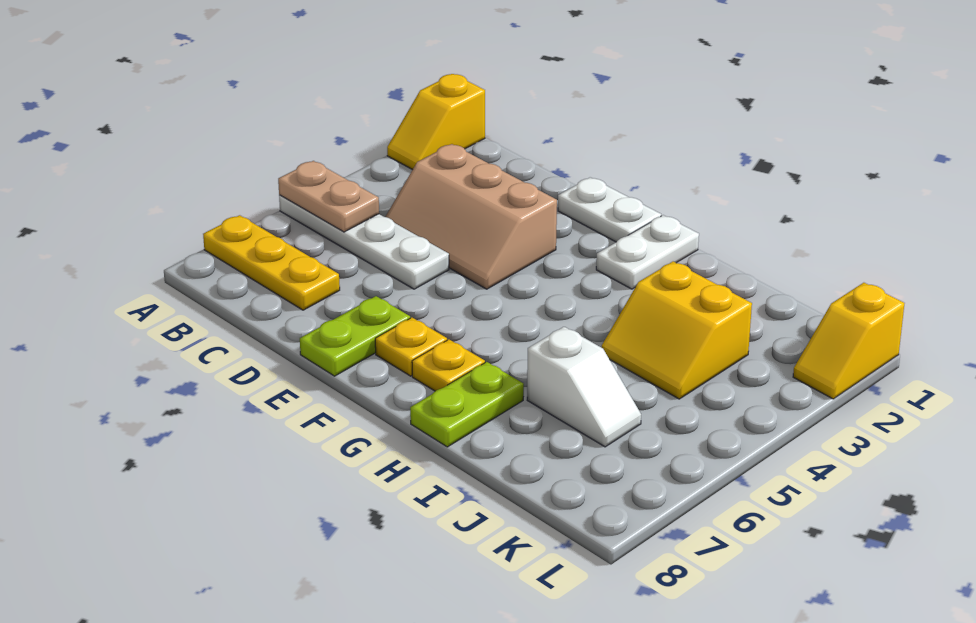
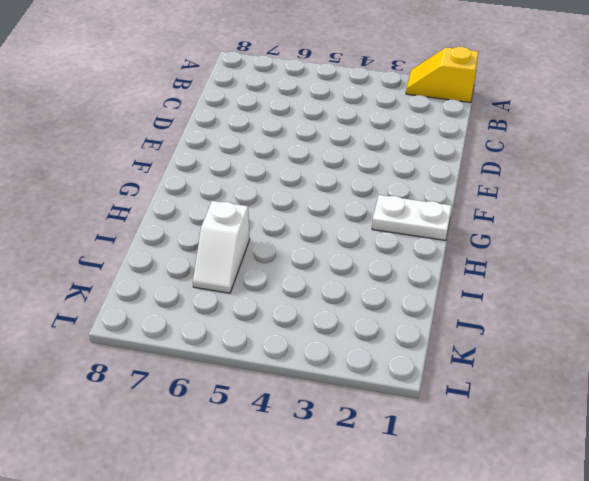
none -> white plate A5:D5 level 1
none -> yellow plate A7:C7 level 1
none -> tan slope C3:E4 level 1 top 3

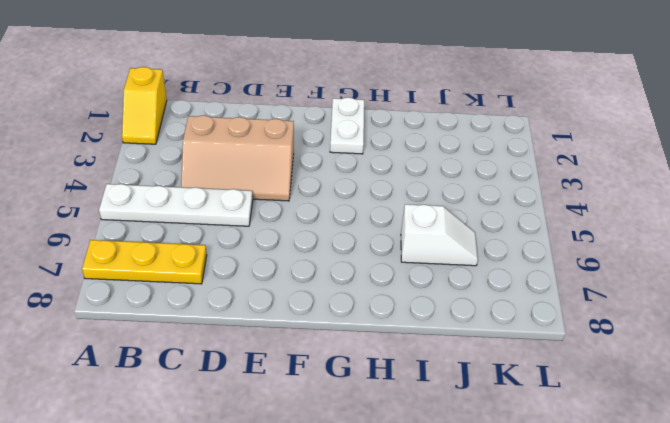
none -> white plate E1:F1 level 1
none -> lime plate E7:E8 level 1
none -> yellow plate F7 level 1

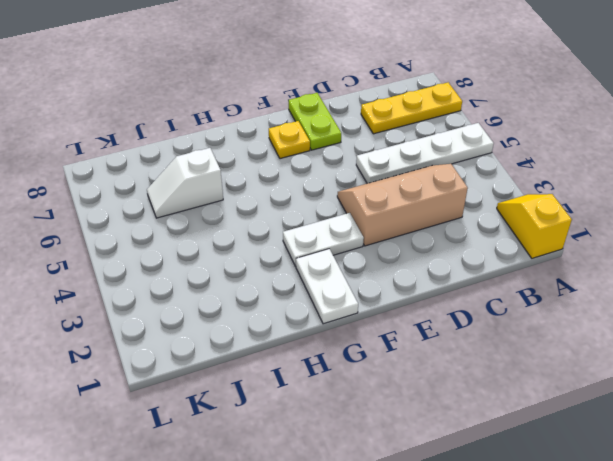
white plate F3:G3 level 1 -> white plate E1:F1 level 1
none -> yellow plate G7 level 1
none -> lime plate H7:H8 level 1
none -> yellow slope I3:J4 level 1 top 3

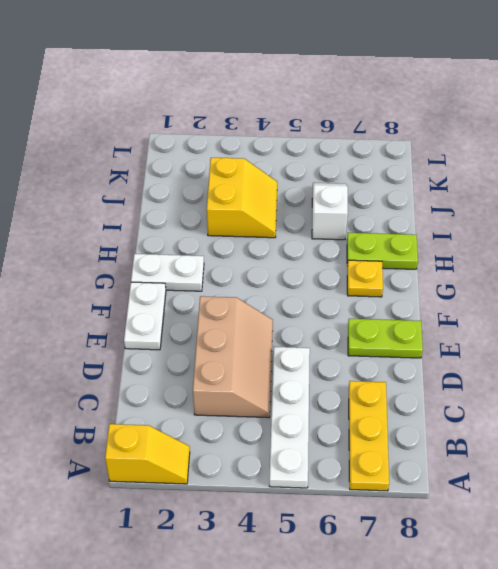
none -> yellow plate F7 level 1
none -> yellow slope L1:L2 level 1 top 1
none -> tan plate A5:B5 level 2

